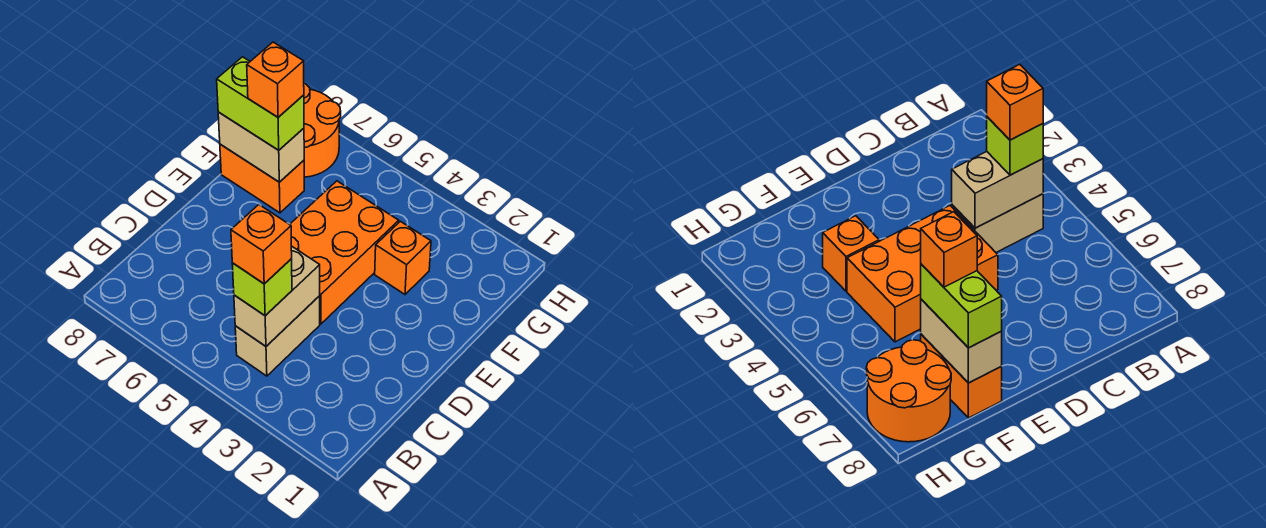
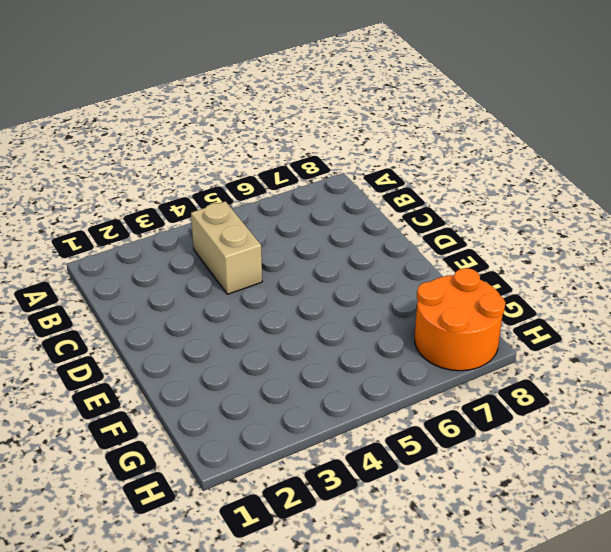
none -> orange brick D4:F5 level 1
none -> orange brick F3 level 1

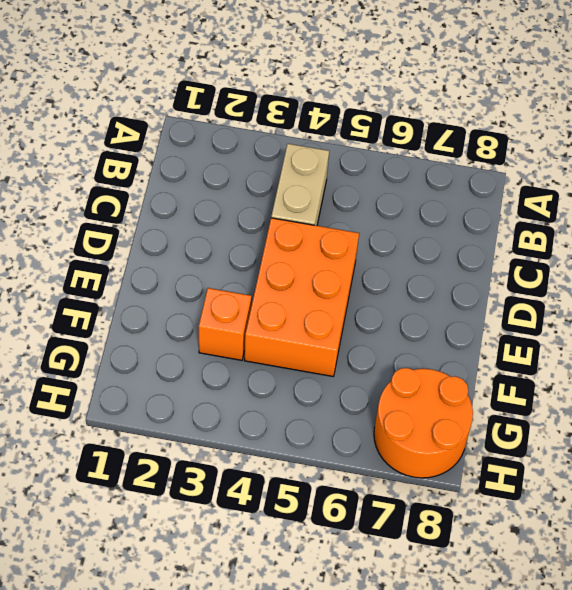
none -> orange brick F7:F8 level 1
none -> tan brick B4:C4 level 2

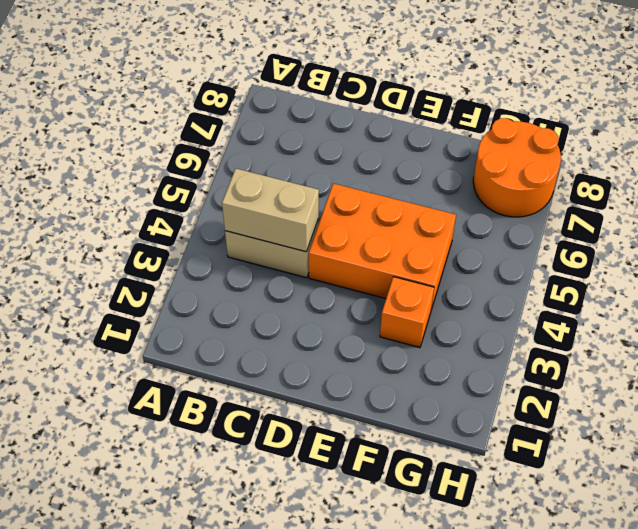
none -> orange brick F7:F8 level 1
none -> tan brick F7:F8 level 2

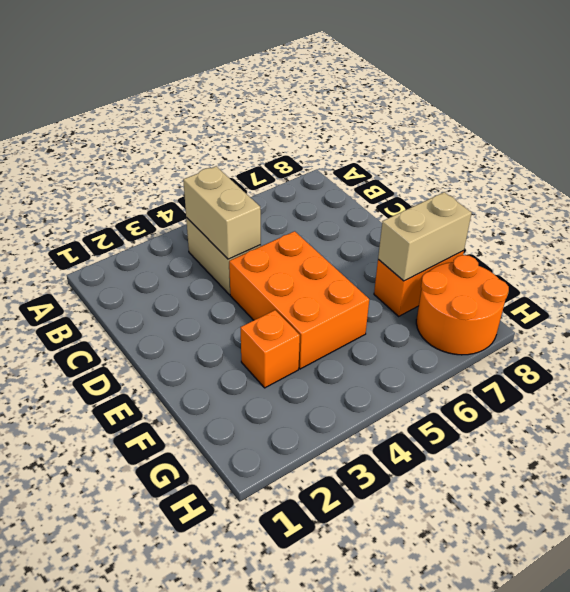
none -> lime brick B4 level 3
none -> lime brick F7:F8 level 3

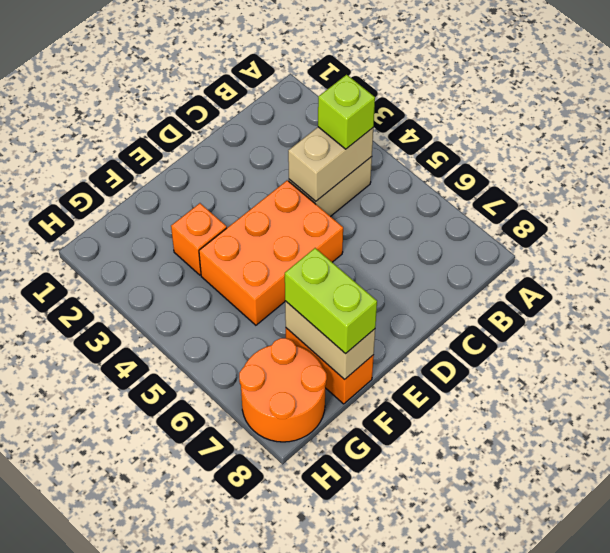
none -> orange brick B4 level 4
none -> orange brick F7 level 4

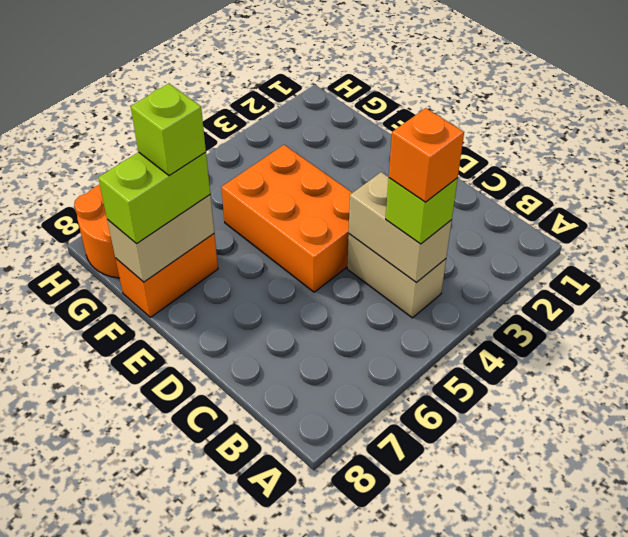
lime brick F7 level 4 -> orange brick F7 level 4
none -> orange brick F3 level 1

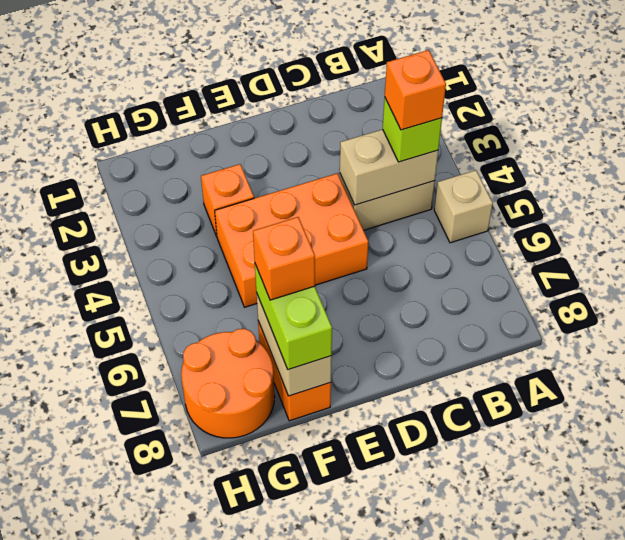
tan brick A5 level 1 -> none

